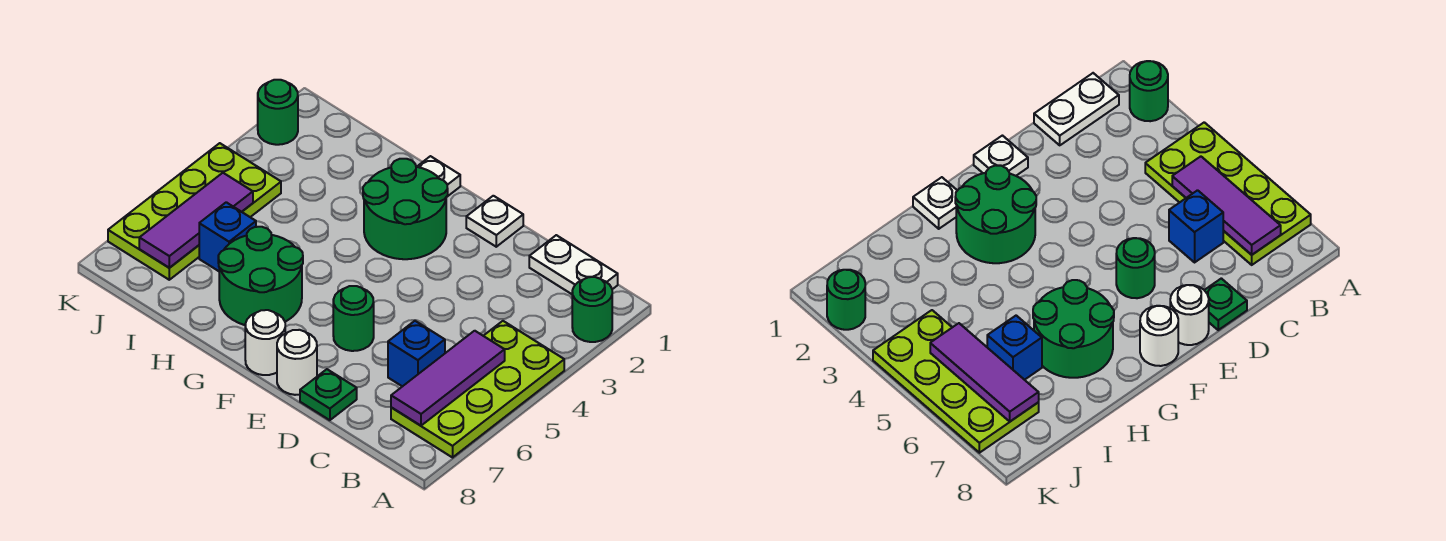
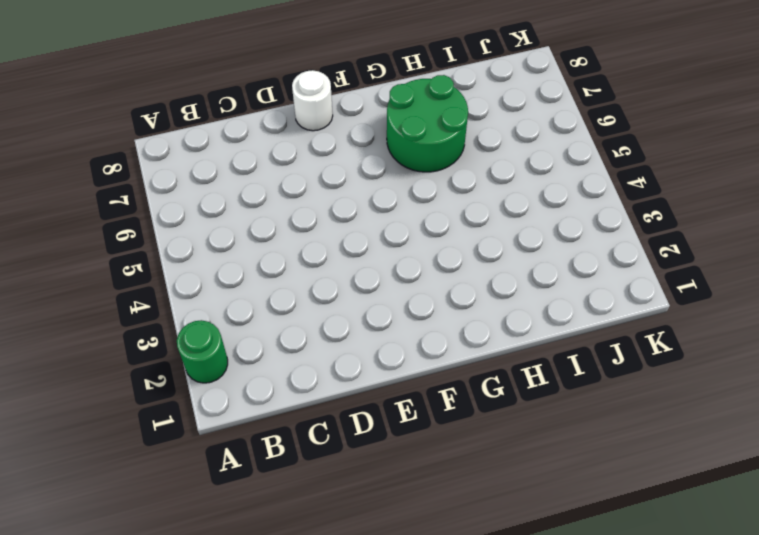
none -> lime plate A4:B7 level 1
none -> white plate B1:C1 level 1
none -> blue brick C6 level 1

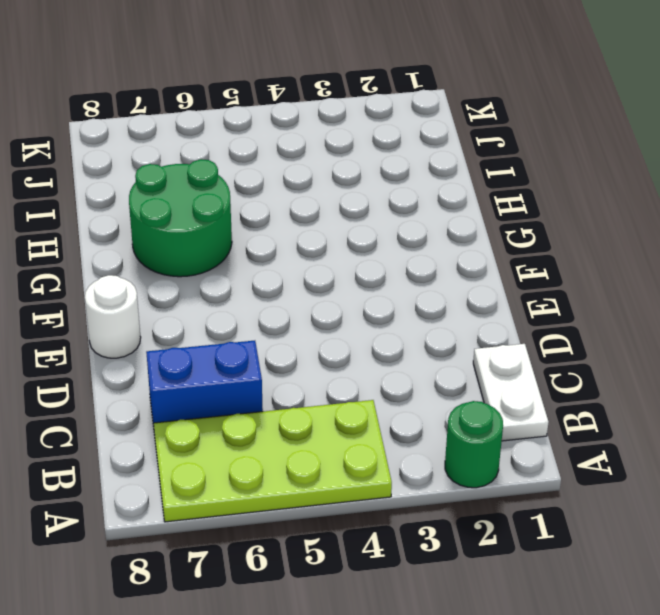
blue brick C6:C7 level 1 -> blue brick C6 level 1
none -> green plate D8 level 1
none -> white plate E1 level 1
none -> green round brick E6 level 1

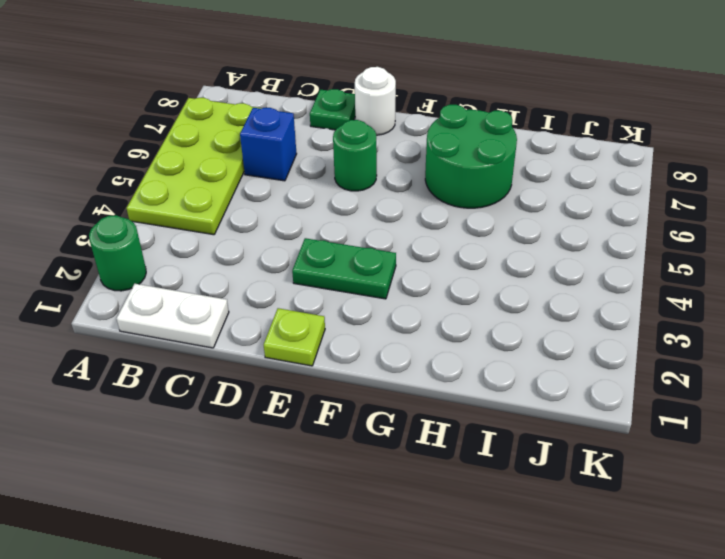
lime plate E1 level 1 -> white plate E1 level 1
green plate E3:F3 level 1 -> green round brick F2:G3 level 1
none -> white round brick F8 level 1
none -> white plate G1 level 1
none -> blue brick I6 level 1

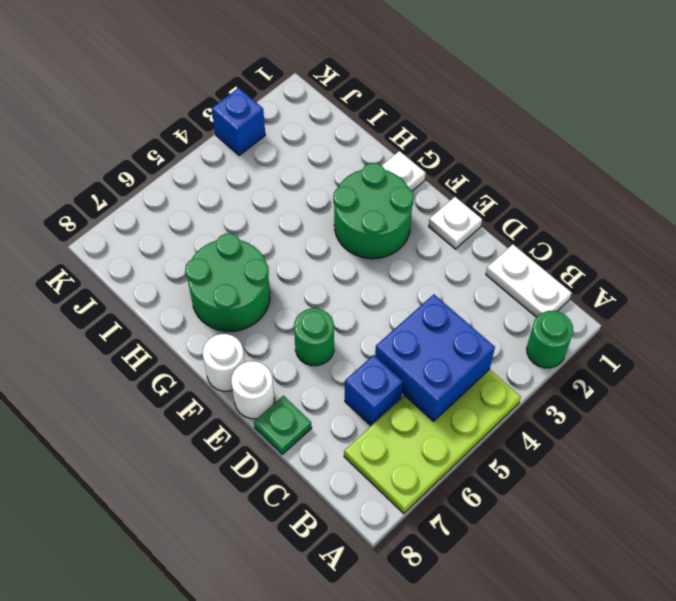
blue brick B4:C5 level 2 -> purple tile B5:B7 level 2
blue brick K3 level 1 -> blue brick I6 level 1
none -> lime plate J4:K7 level 1
none -> green round brick K2 level 1
none -> purple tile J5:J7 level 2

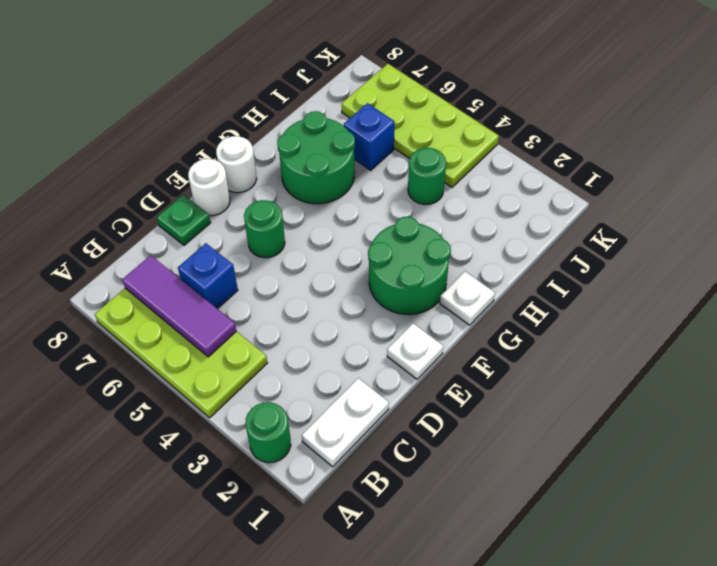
green round brick I4 level 1 -> green round brick K2 level 1
none -> purple tile J5:J7 level 2

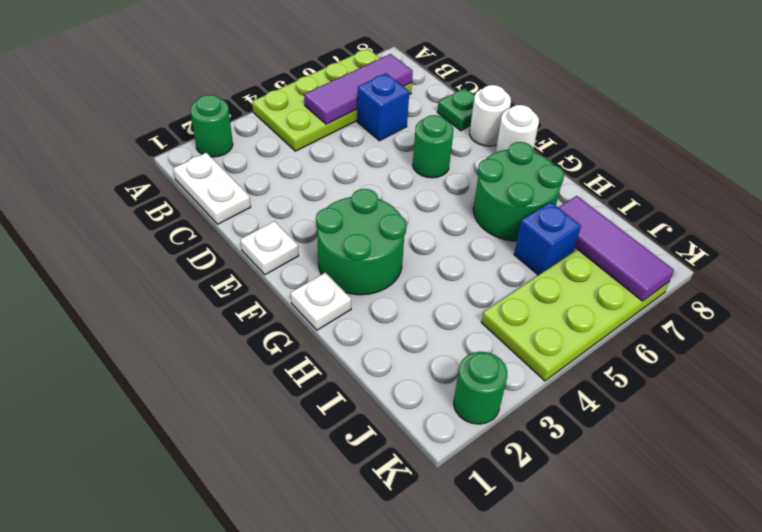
purple tile I7:K7 level 2 -> purple tile J5:J7 level 2

